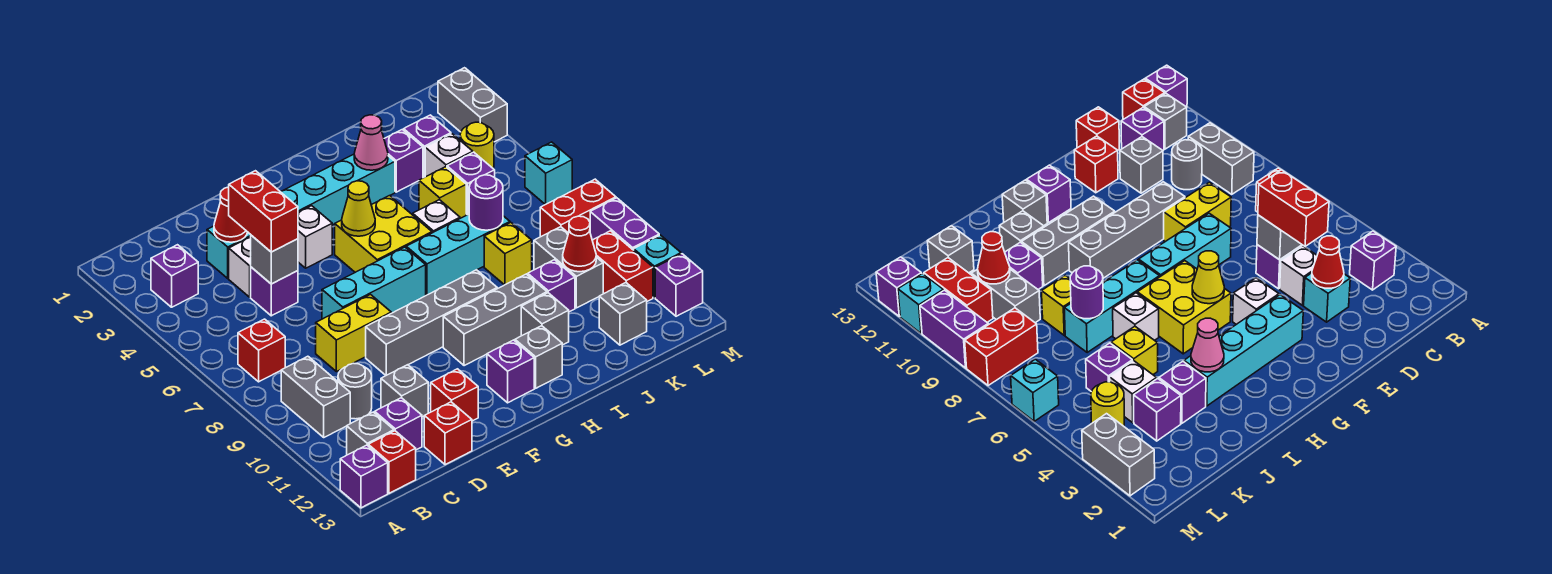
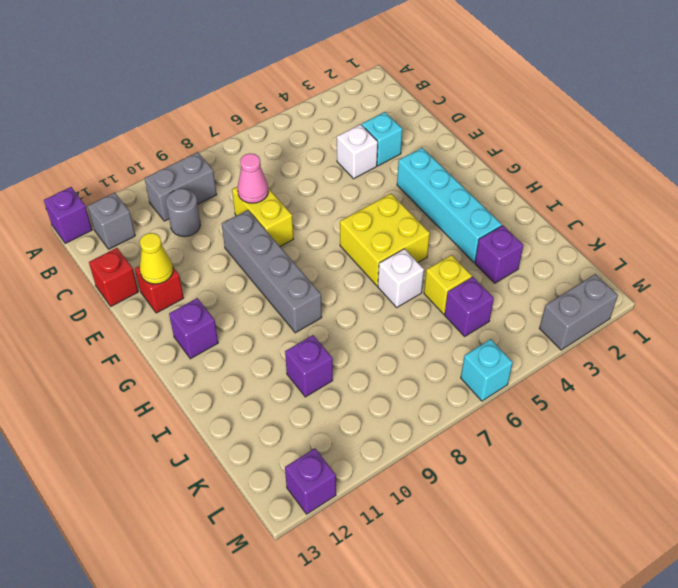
pink cone D8 level 2 -> pink cone I3 level 2
yellow cone E12 level 2 -> yellow cone G5 level 2
none -> purple brick B3 level 1
none -> red brick B7 level 1
none -> red brick B13 level 1
none -> purple brick C12 level 1

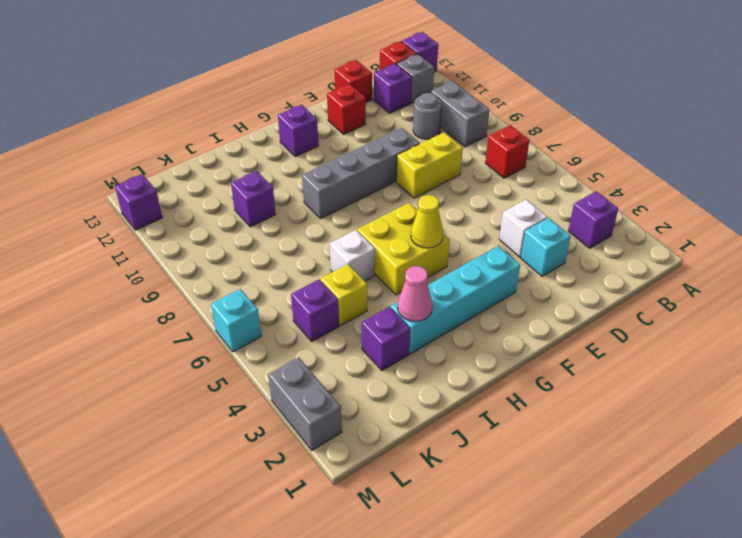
none -> purple brick D5 level 1
none -> grey brick D11 level 1
none -> cyan brick E7:G7 level 1
none -> white brick F4 level 1

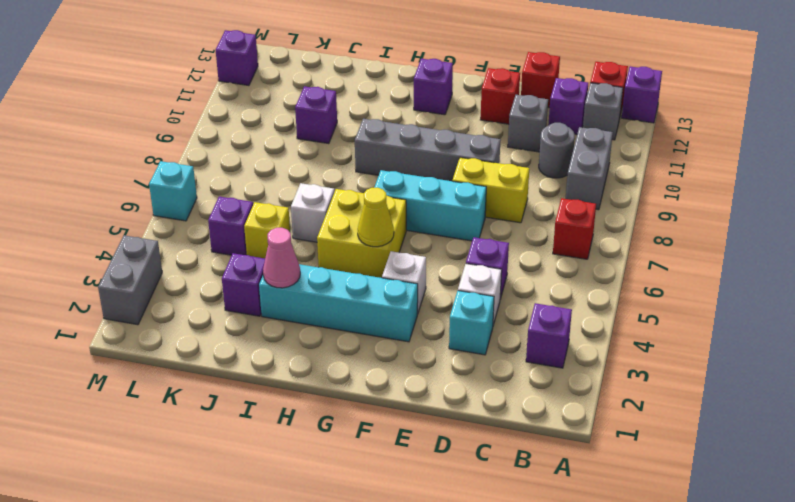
none -> grey brick G10:I10 level 1
none -> cyan brick H7:J7 level 1
none -> grey brick H12 level 1
none -> grey brick I11 level 1

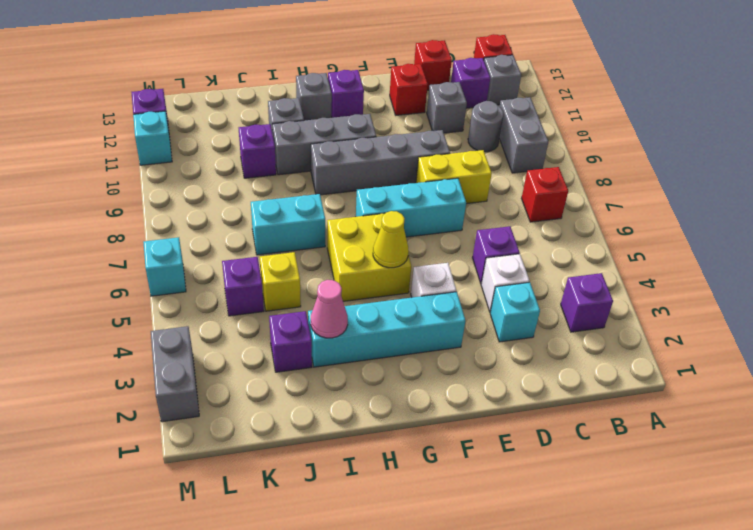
cyan brick I7:J7 level 1 -> cyan brick H7:J7 level 1
none -> purple brick A13 level 1
none -> white brick I6 level 1
none -> yellow brick J8 level 1
none -> purple brick K3 level 1

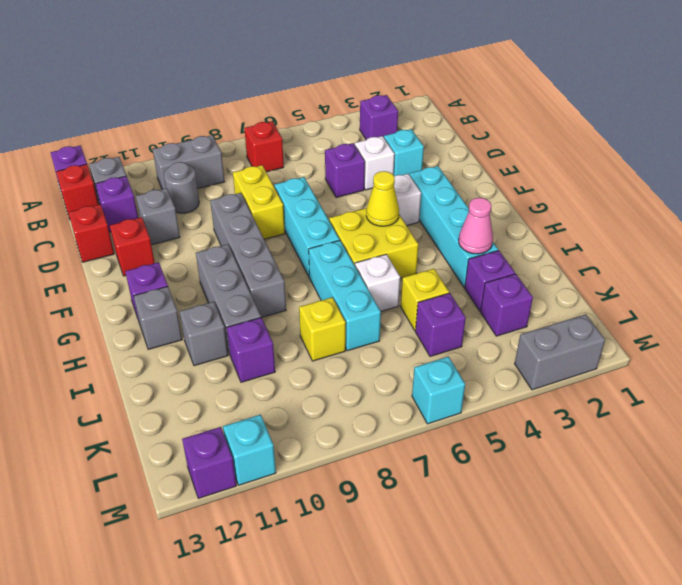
none -> white brick K4 level 1
none -> grey brick K9:K10 level 1
none -> grey brick K12 level 1
none -> yellow round brick L4 level 1

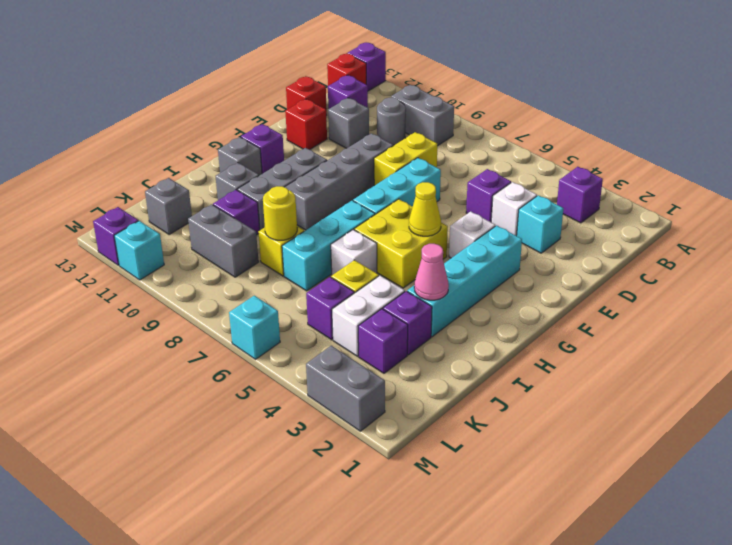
white brick J4:K4 level 1 -> white brick K4 level 1
yellow round brick J8 level 2 -> yellow round brick L4 level 1
none -> red brick B7 level 1
none -> grey brick B12 level 1
none -> red brick L8:M8 level 1
none -> red brick L10:L11 level 1

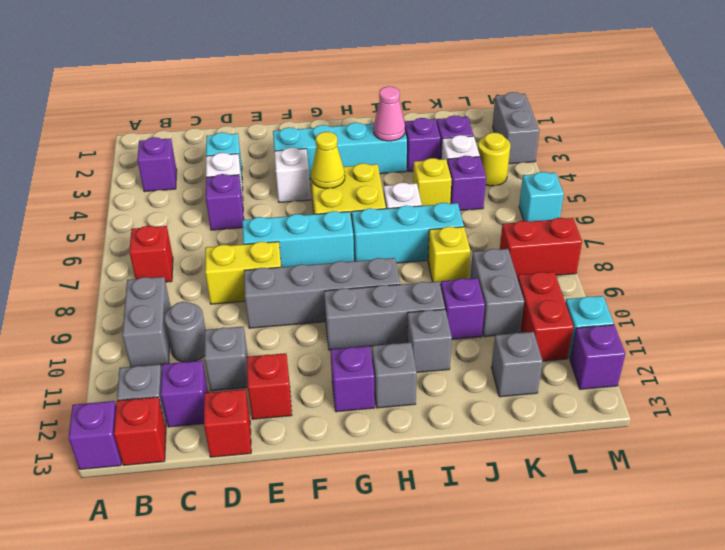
none -> purple brick M9:M10 level 1
none -> red cone D3 level 2
none -> grey brick D5 level 2
none -> purple round brick J7 level 2

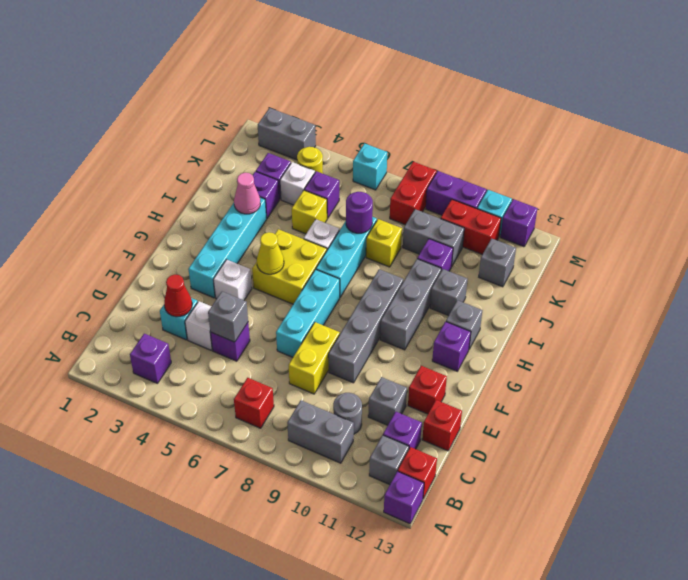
none -> red cone K10 level 2
none -> red brick D4:D5 level 3

